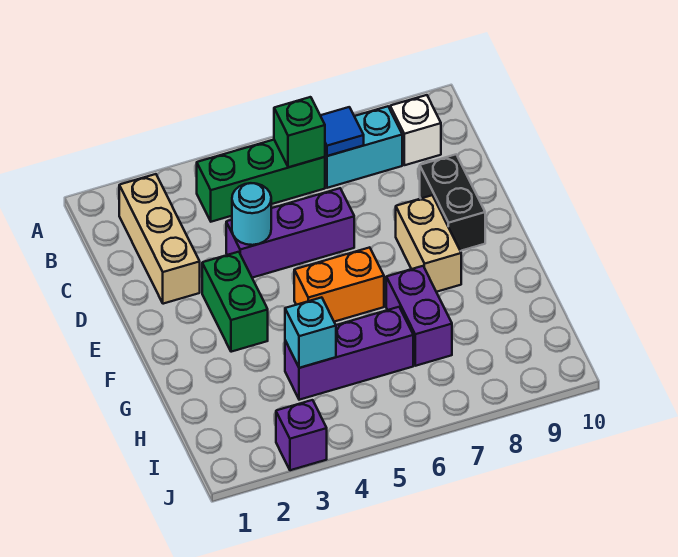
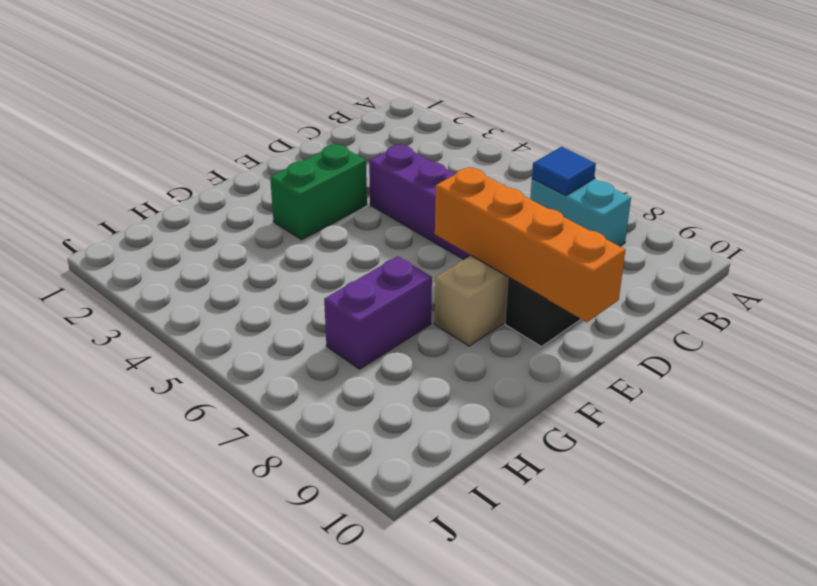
orange brick E7:E10 level 2 -> none
none -> tan brick B2:D2 level 1
none -> green brick B4:B6 level 1
none -> white brick B9 level 1

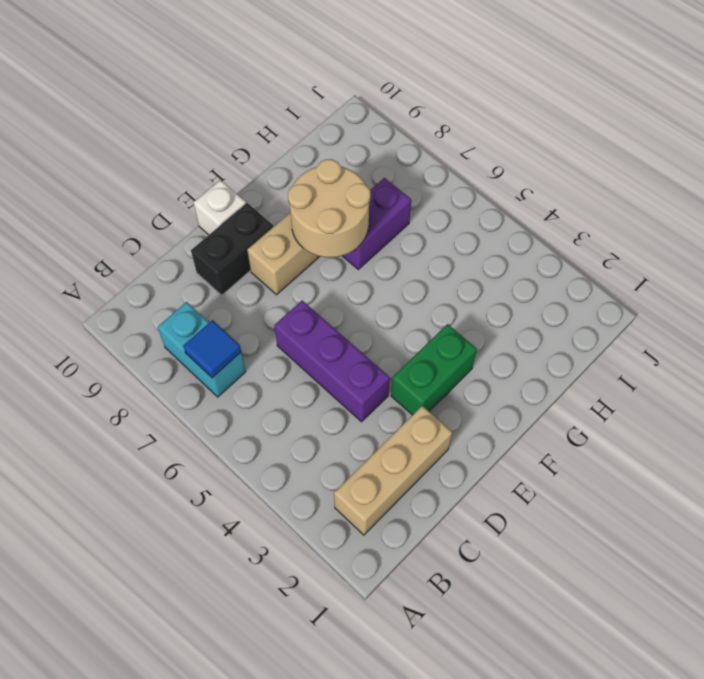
white brick E10 level 1 -> white brick B9 level 1
tan round brick F7:G8 level 2 -> none
none -> green brick B4:B6 level 1
none -> orange brick F5:F6 level 1
none -> purple brick H4:H6 level 1

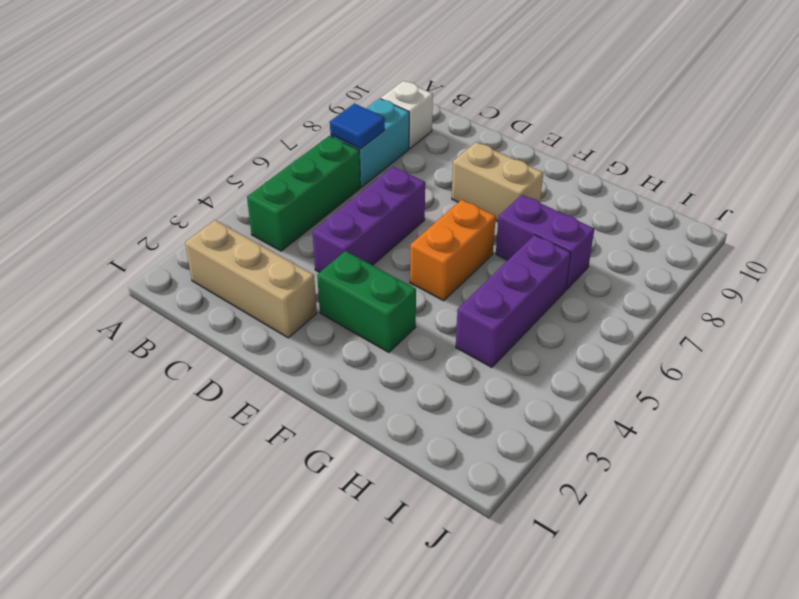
none -> black brick D9:E9 level 1
none -> purple brick J3 level 1
none -> green brick B6 level 2

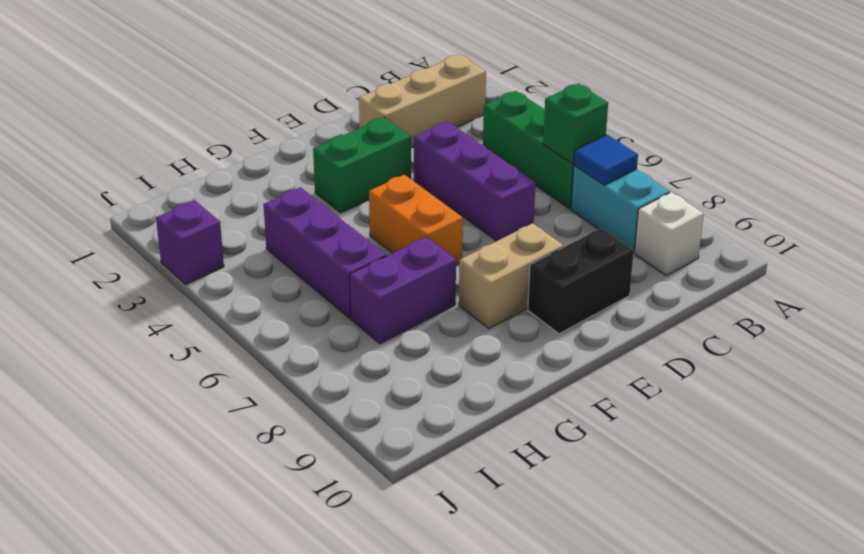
none -> cyan round brick D4 level 2
none -> cyan brick H4 level 2

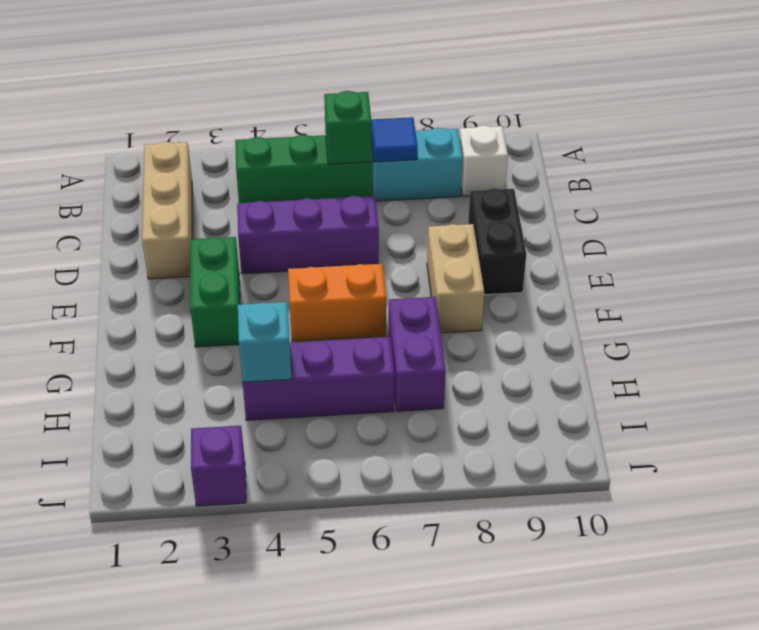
none -> cyan round brick D4 level 2

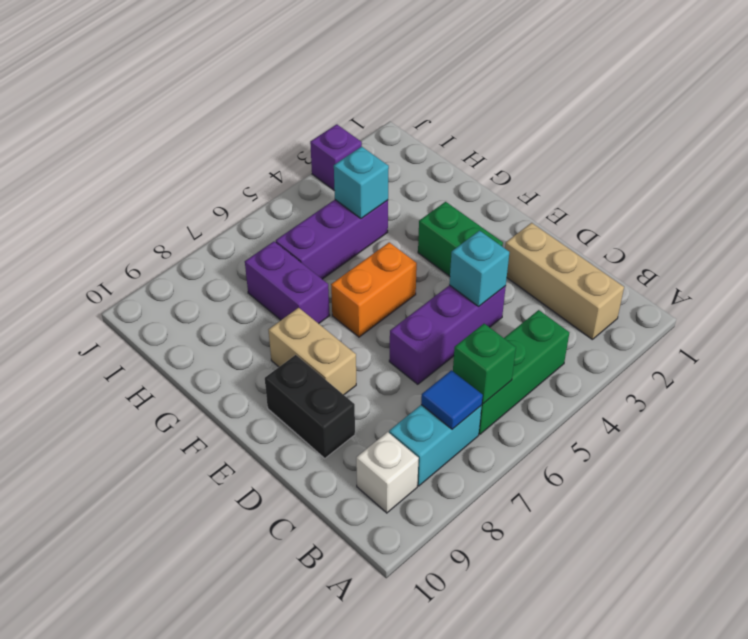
cyan brick D4 level 2 -> cyan round brick D4 level 2

